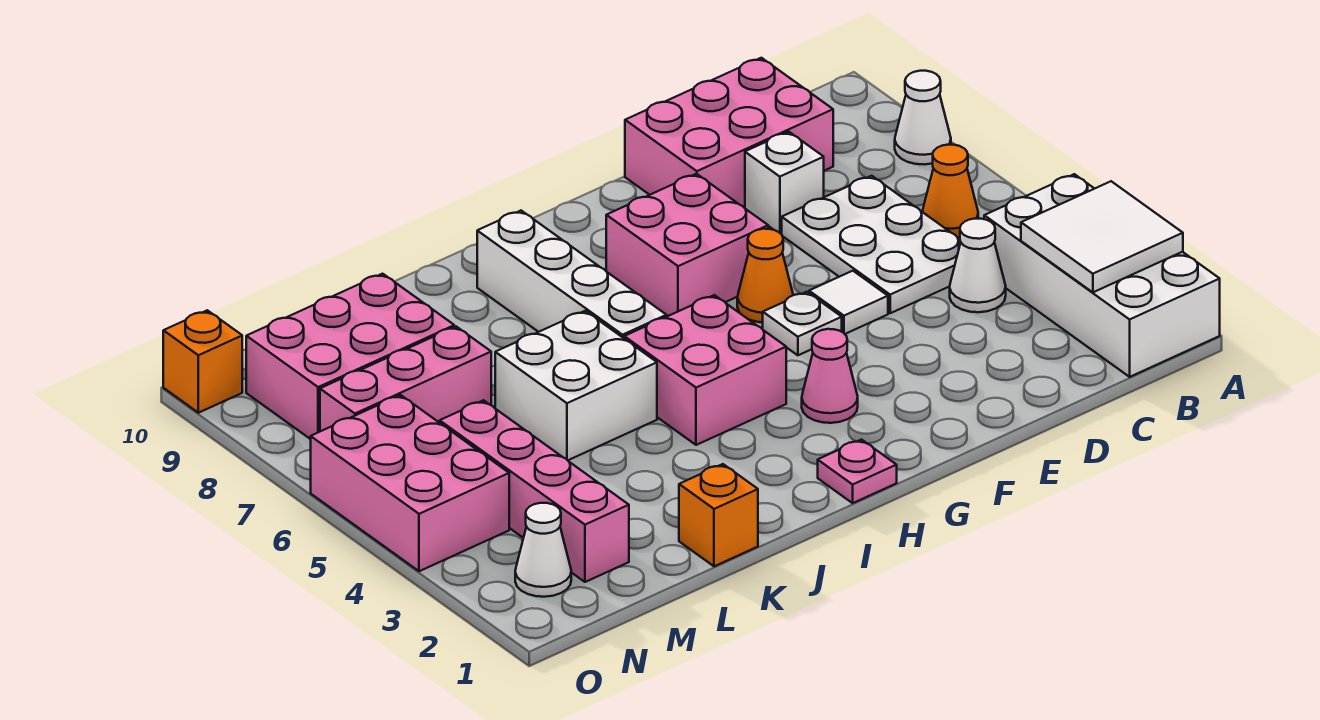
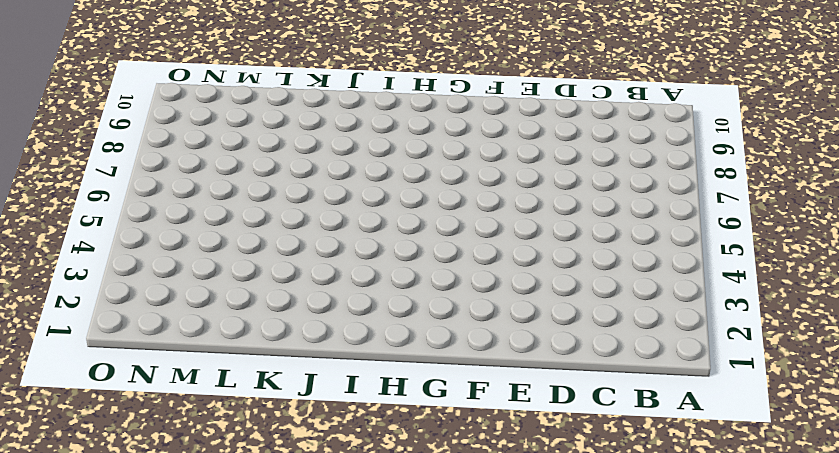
none -> white brick A1:B4 level 1
none -> white cone A8 level 1
none -> orange cone B6 level 1

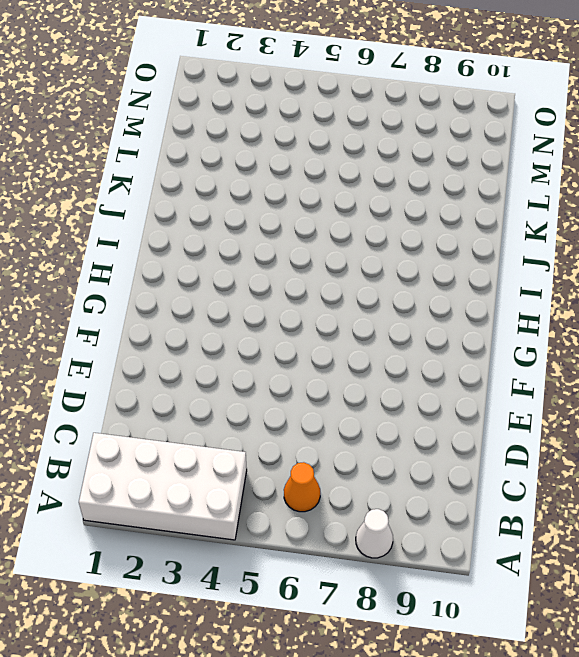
none -> white cone C4 level 1
none -> white plate C5:D7 level 1
none -> pink brick C9:E10 level 1

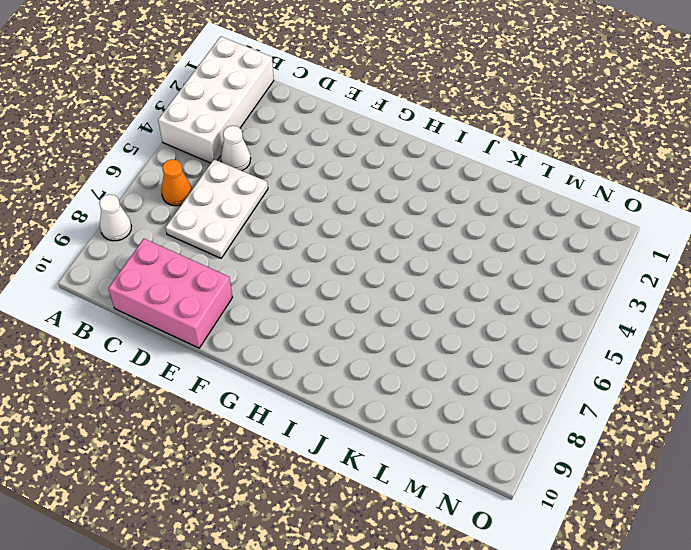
none -> white brick D8 level 1
none -> white tile E5 level 1
none -> white plate F5 level 1

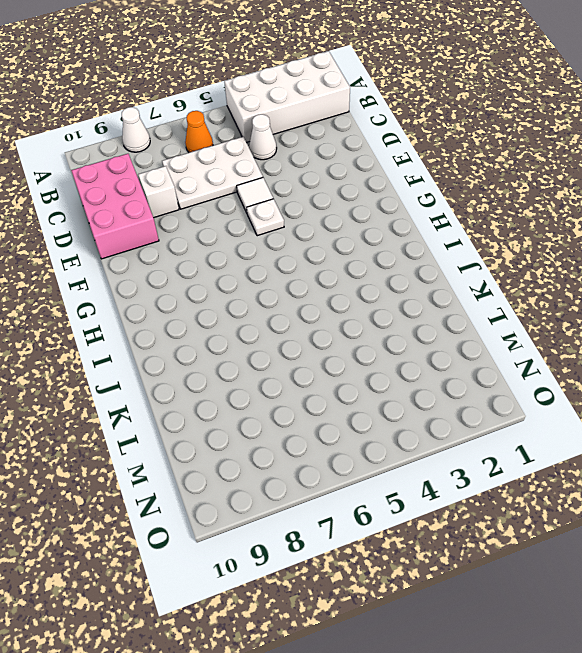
none -> orange cone F6 level 1
none -> pink brick F7:G8 level 1
none -> pink cone G3 level 1

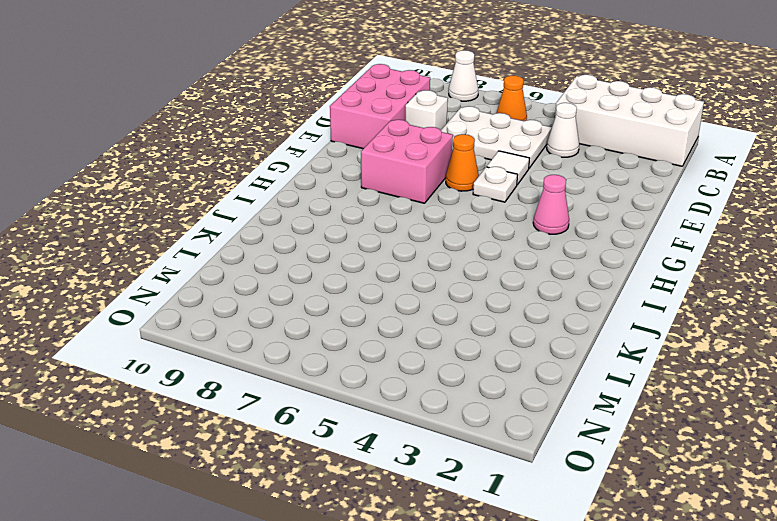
none -> pink plate H1 level 1
none -> pink brick H4:I5 level 1
none -> white brick I6:I9 level 1

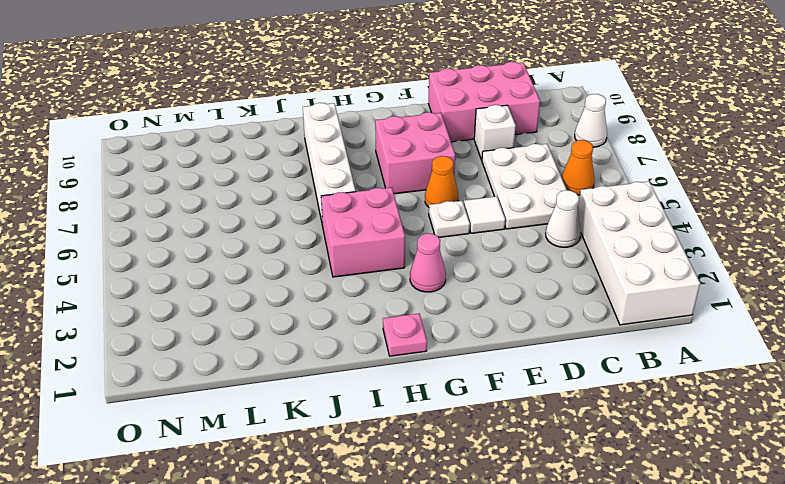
none -> white brick J5:K6 level 1
none -> orange brick K1 level 1
none -> pink brick L7:N7 level 1

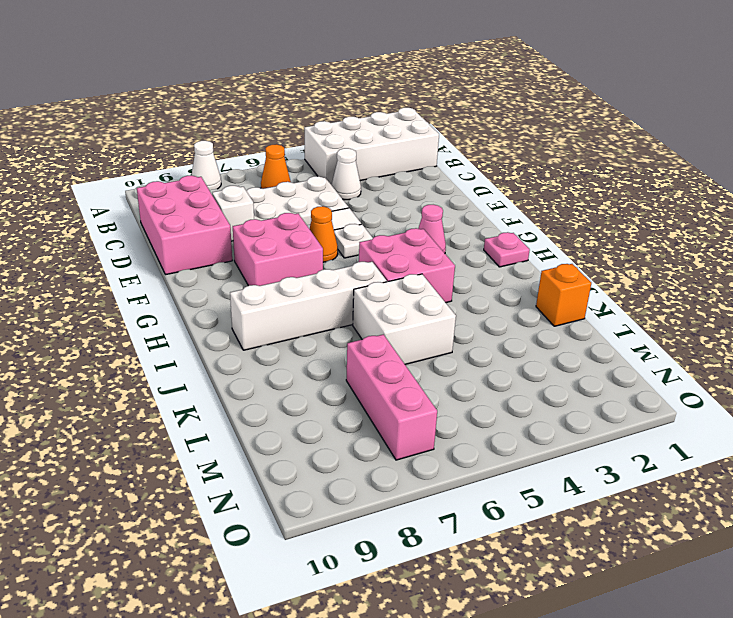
none -> pink brick L8:N9 level 1
none -> pink brick M2:M5 level 1
none -> white cone N2 level 1

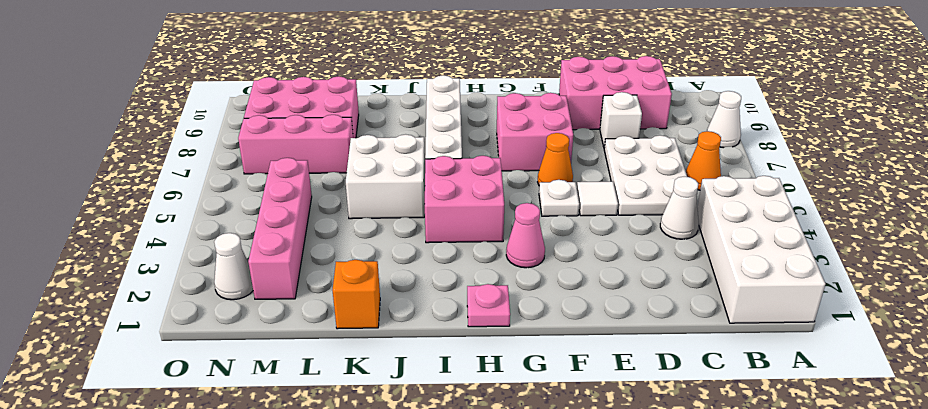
none -> pink brick N4:O6 level 1
none -> orange brick O10 level 1
none -> white tile A2:B3 level 2

